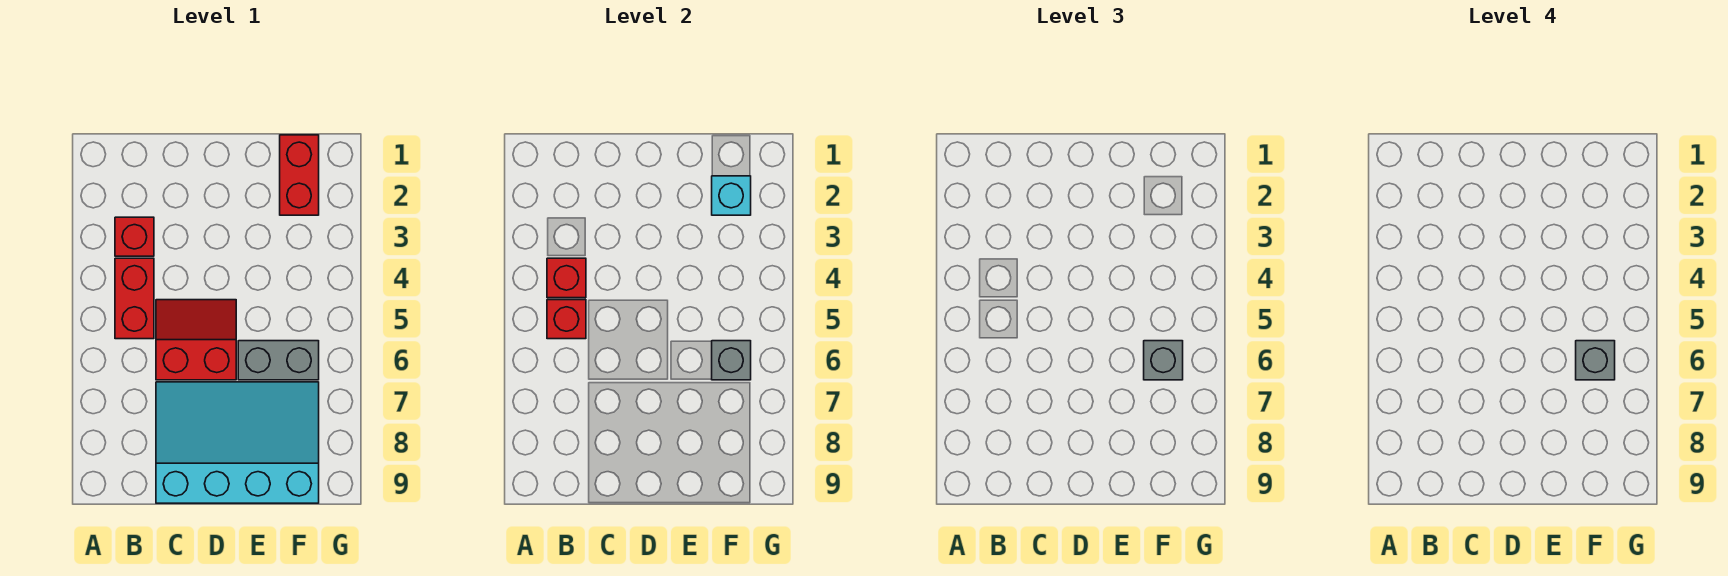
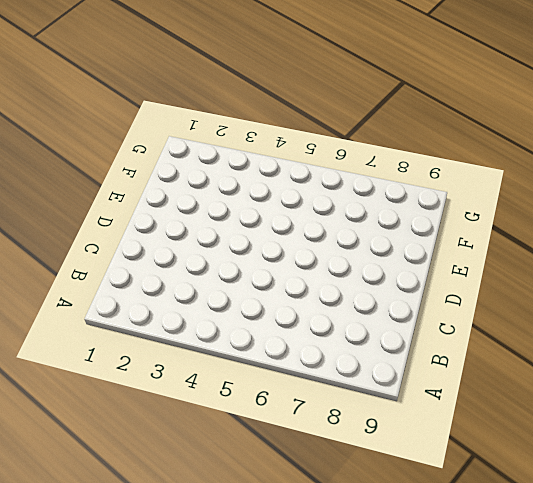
none -> red brick B3 level 1
none -> red brick B4:B5 level 1
none -> red slope C5:D6 level 1 top 6

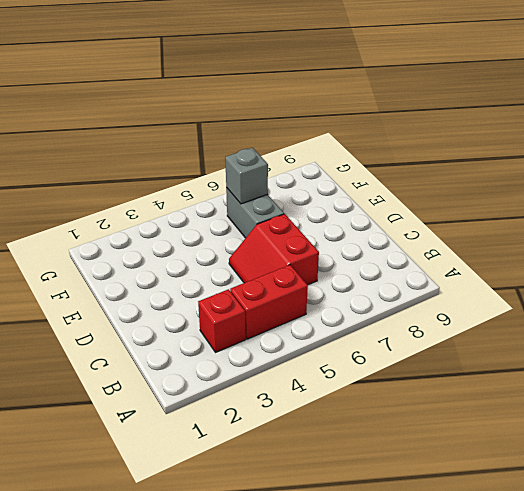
none -> cyan slope C7:F9 level 1 top 9
none -> red brick F1:F2 level 1
none -> red brick B4 level 2

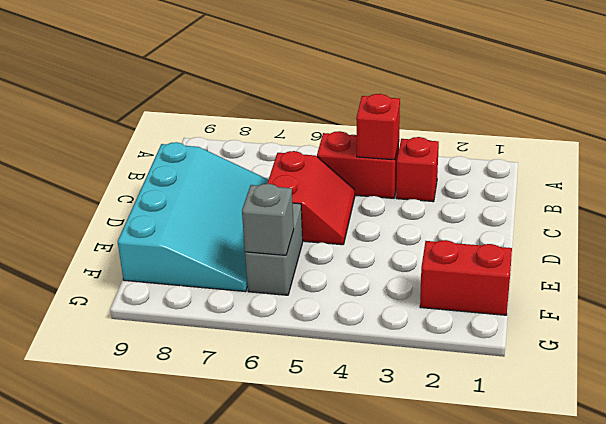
none -> red brick B5 level 2
none -> cyan brick F2 level 2
none -> grey brick F6 level 3

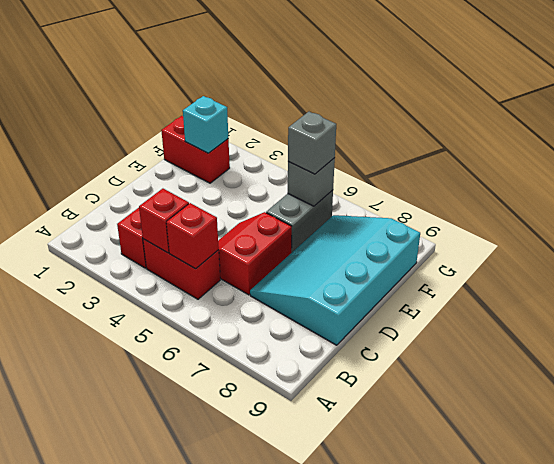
none -> grey brick F6 level 4

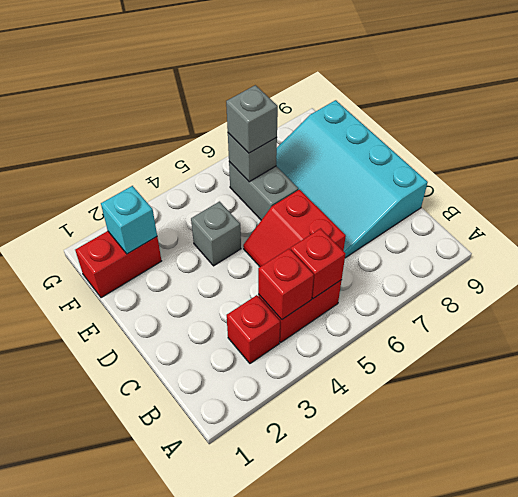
grey brick E4 level 1 -> grey brick F6 level 4

